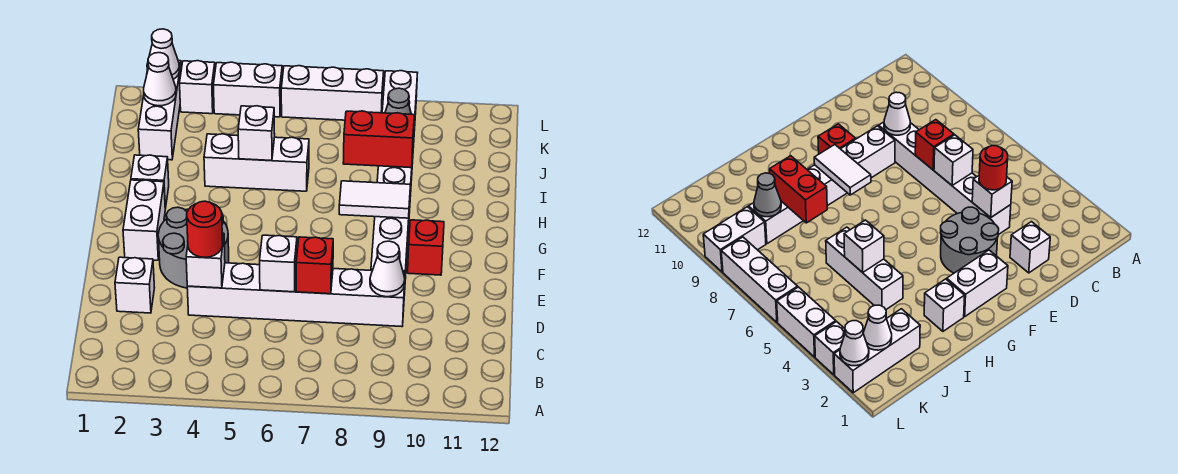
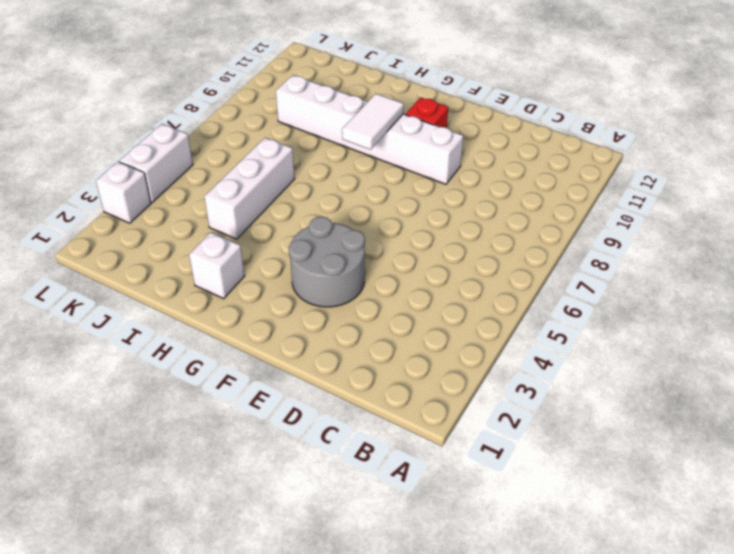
none -> white brick D2 level 1
none -> white brick D4:D9 level 1
none -> white brick F2:G2 level 1

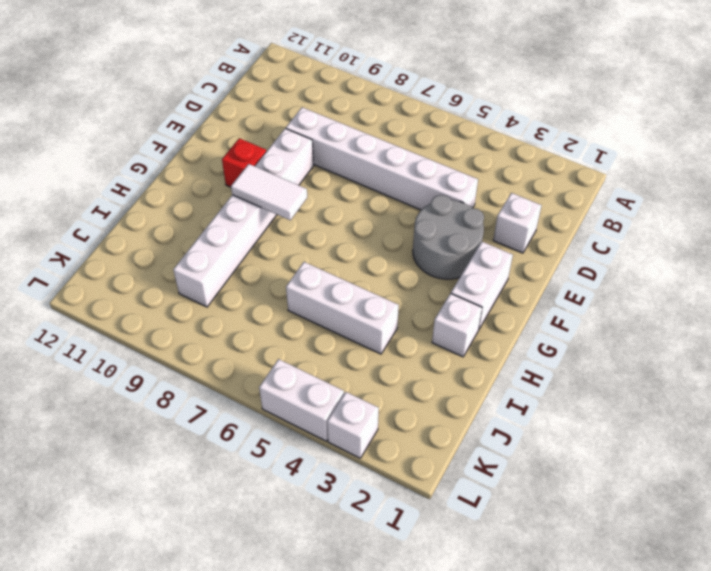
none -> white brick J2:L2 level 1
none -> white brick K9:L9 level 1
none -> white brick L6:L8 level 1

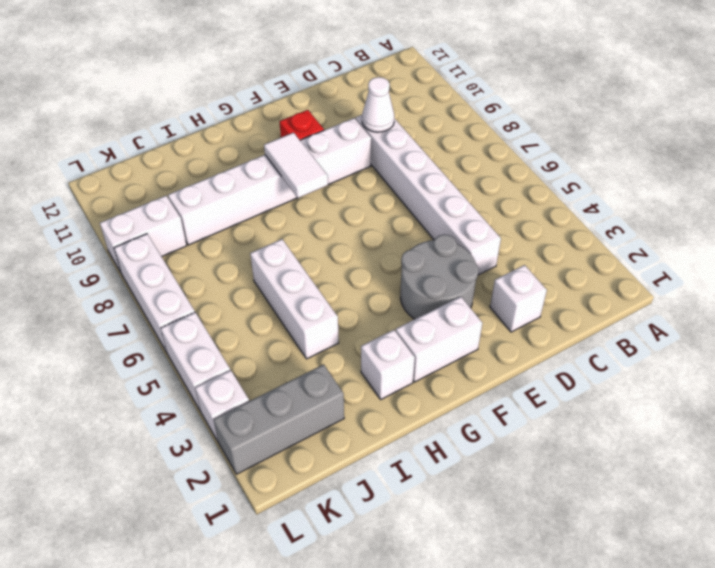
grey brick J2:L2 level 1 -> white brick J2:L2 level 1
none -> white brick D4 level 2
none -> white brick D6 level 2
none -> red brick D7 level 2

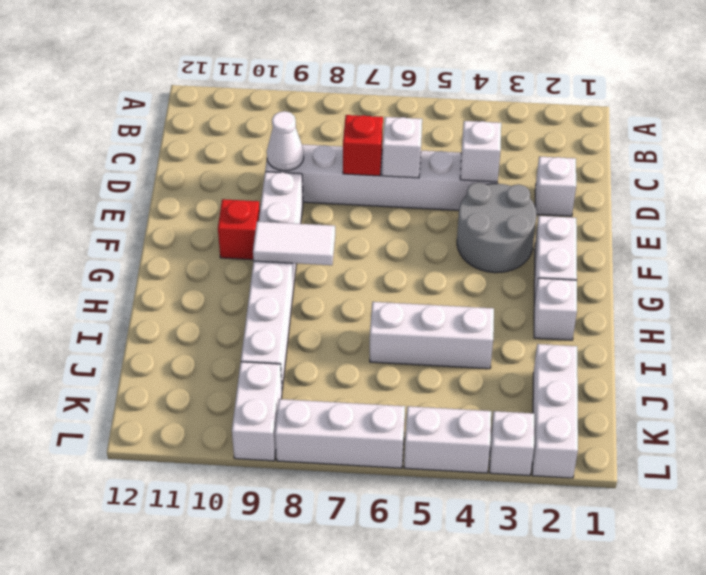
none -> white brick I5 level 2
none -> red brick I8:I9 level 2
none -> grey cone J9 level 2

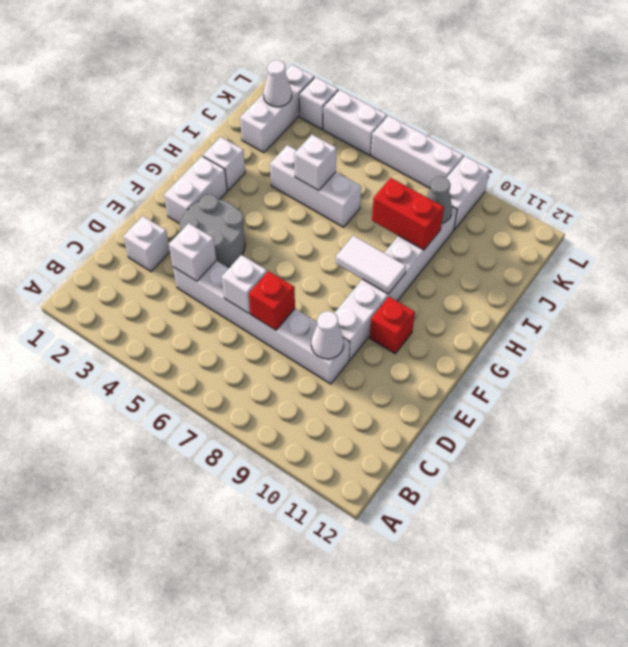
none -> white cone L2 level 2
none -> red round brick D4 level 3

